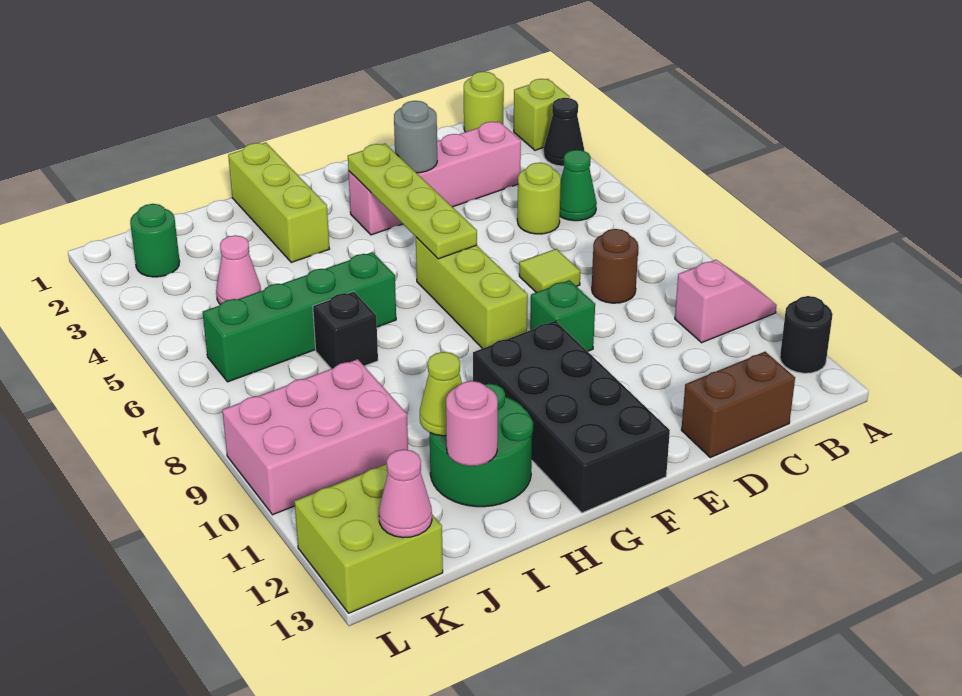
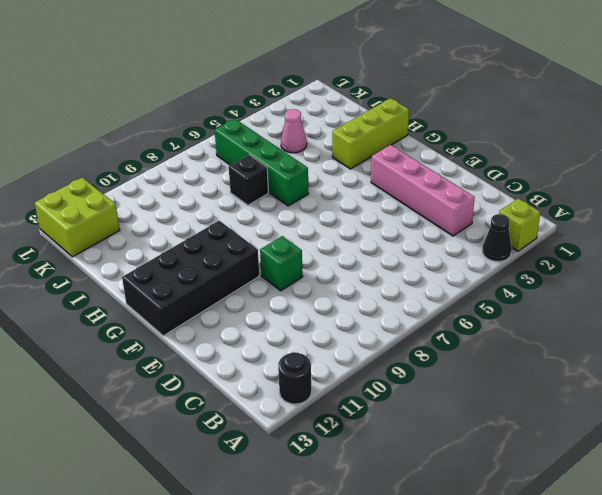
none -> pink slope A10:B10 level 1 top B
none -> lime round brick B1 level 1
none -> green cone B5 level 1

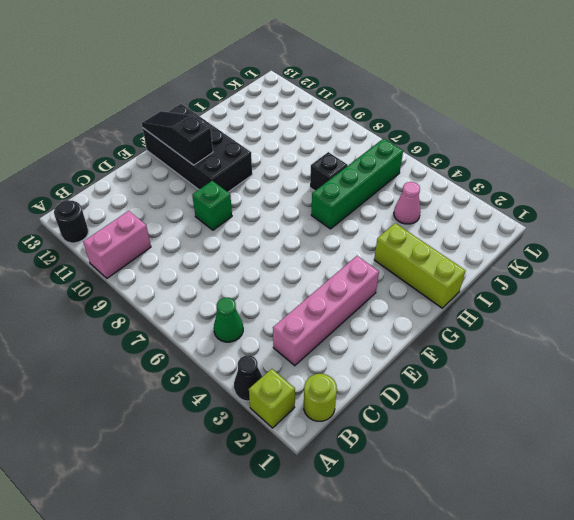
pink brick A10:B10 level 1 -> pink slope A10:B10 level 1 top B
black slope F11:F13 level 2 top 11 -> none
none -> lime round brick C5 level 1
none -> brown round brick C8 level 1
none -> brown brick C13:D13 level 1

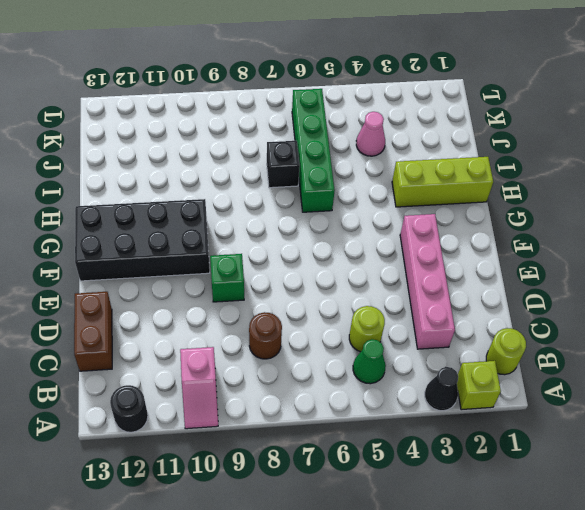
none -> lime tile D7 level 1
none -> lime brick F6:F8 level 1
none -> green round brick H11:I12 level 1

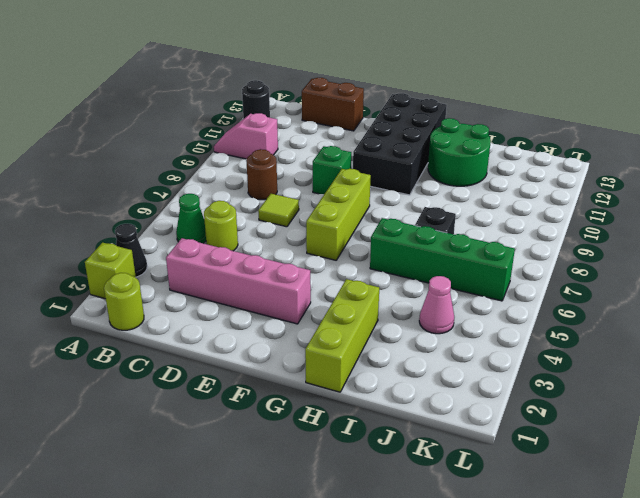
none -> pink brick J9:L10 level 1
none -> green round brick K2 level 1
none -> lime brick K12:L13 level 1

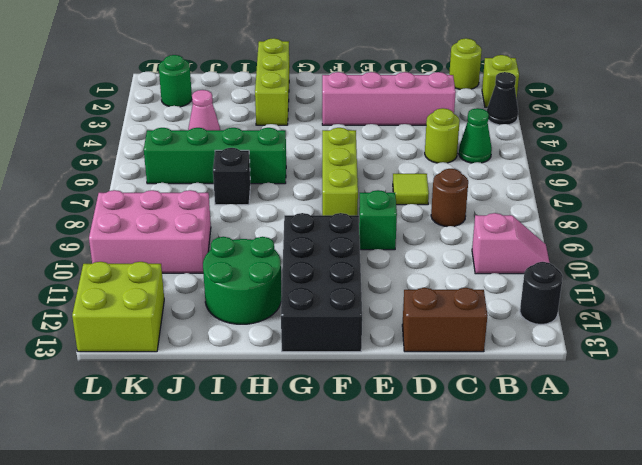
none -> grey round brick E3 level 2
none -> lime plate F3:F6 level 2
none -> lime cone I11 level 2

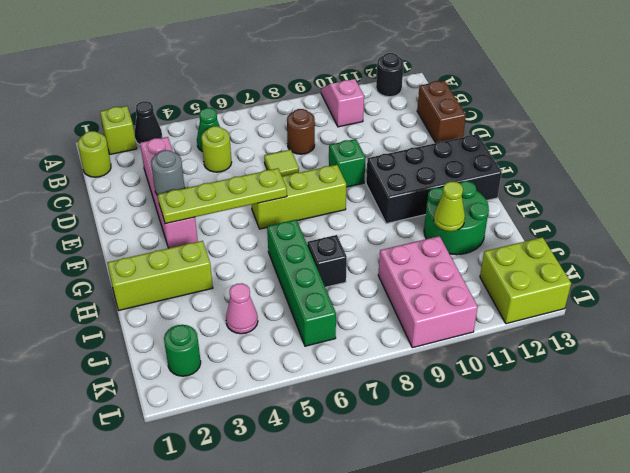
none -> pink round brick I12 level 2
none -> pink cone K13 level 2

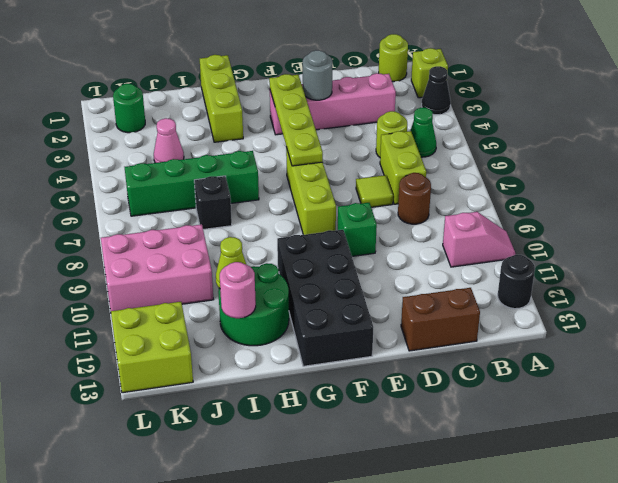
lime brick C6:C7 level 1 -> none
none -> pink cone K13 level 2

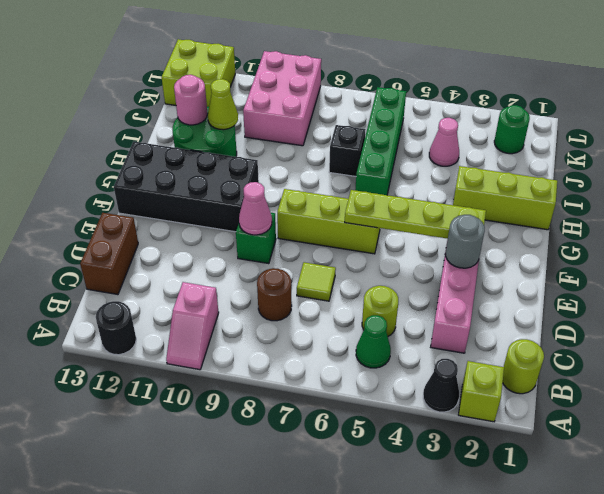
pink cone E9 level 2 -> pink cone K13 level 2

